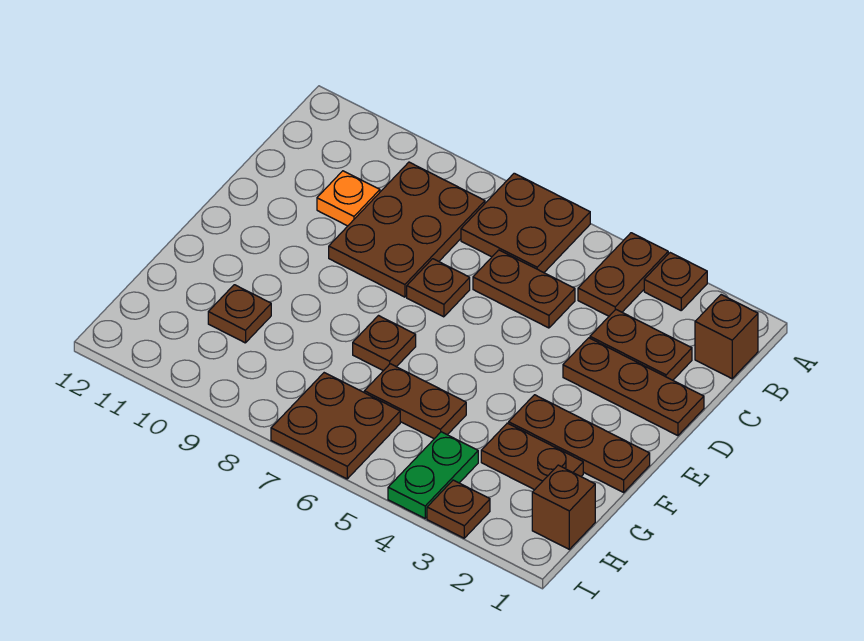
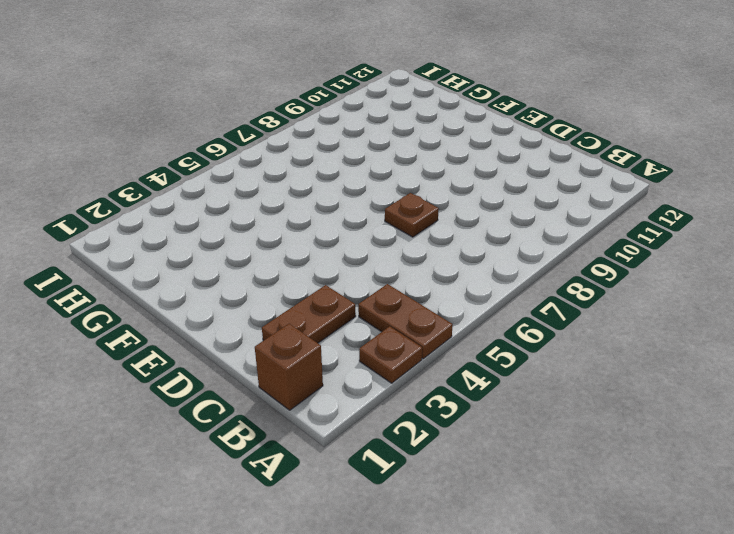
none -> brown plate A6:B7 level 1
none -> brown plate B8:D9 level 1
none -> brown plate C5:C6 level 1

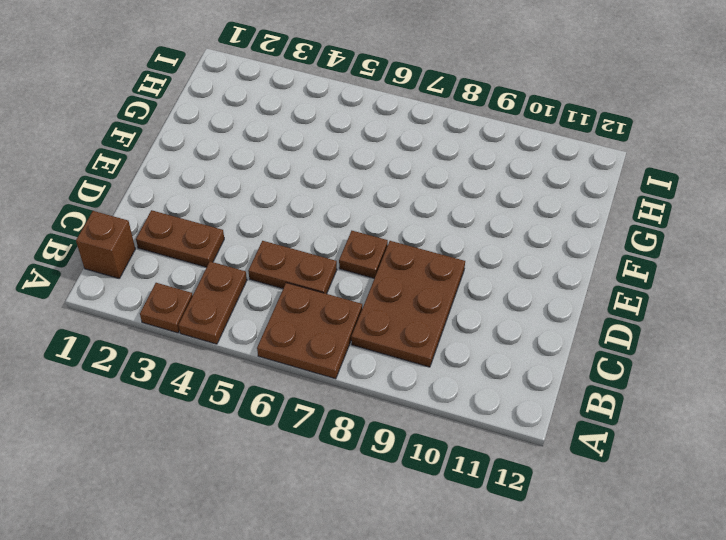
none -> orange plate C10 level 1
none -> brown plate D1:D3 level 1
none -> brown plate F1:F3 level 1

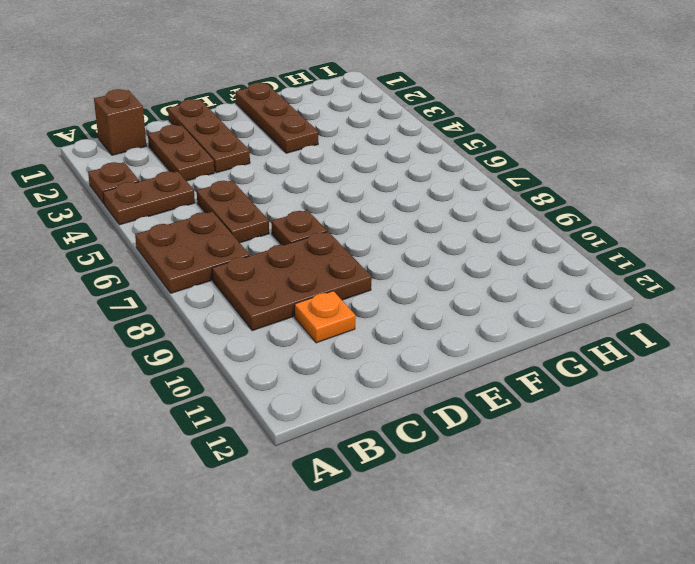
none -> brown plate F7 level 1
none -> brown plate G2:G3 level 1
none -> brown plate G5:G6 level 1

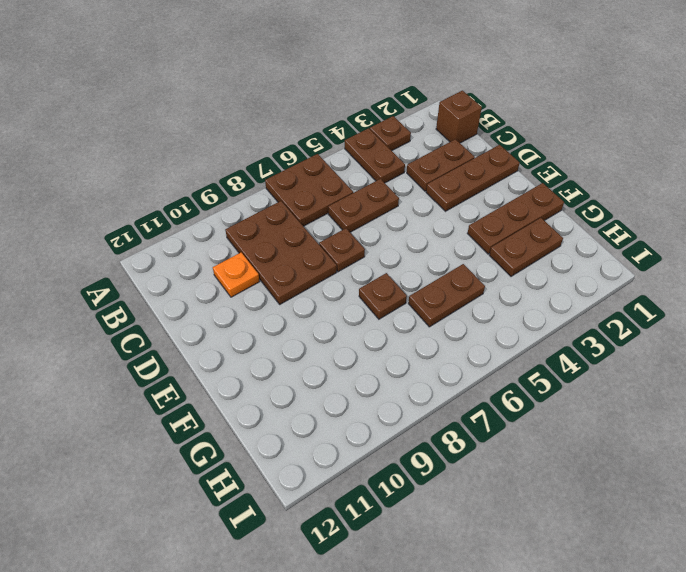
none -> brown plate G10 level 1
none -> brown brick H1 level 1
none -> green plate H4:I4 level 1

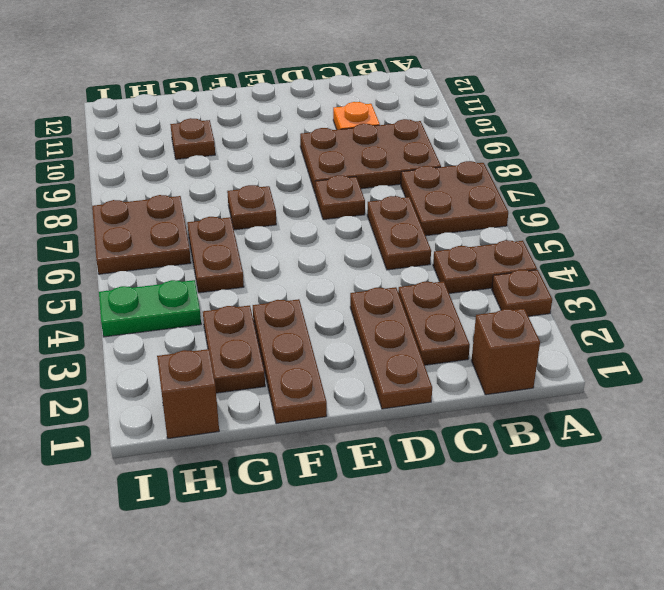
none -> brown plate I3 level 1

